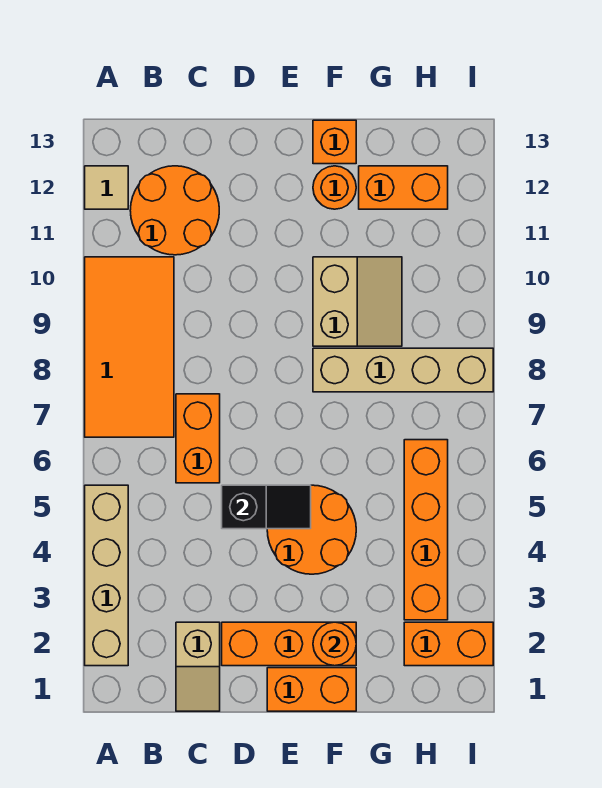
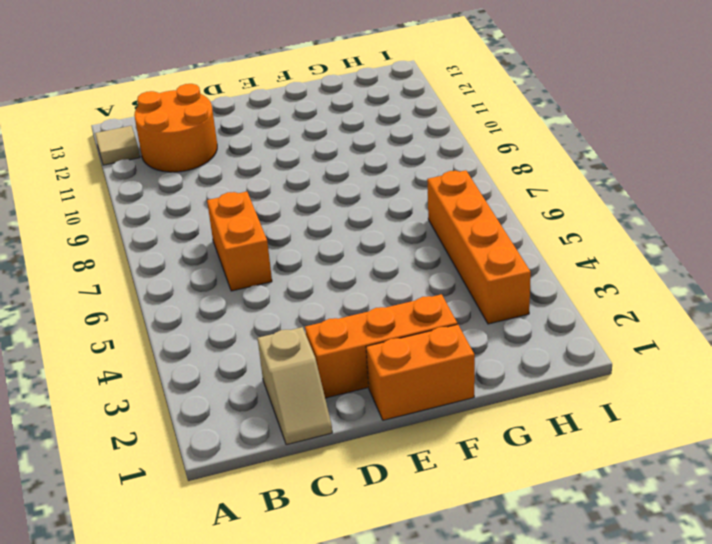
none -> tan brick A2:A5 level 1
none -> orange tile A7:B10 level 1
none -> orange round brick E4:F5 level 1

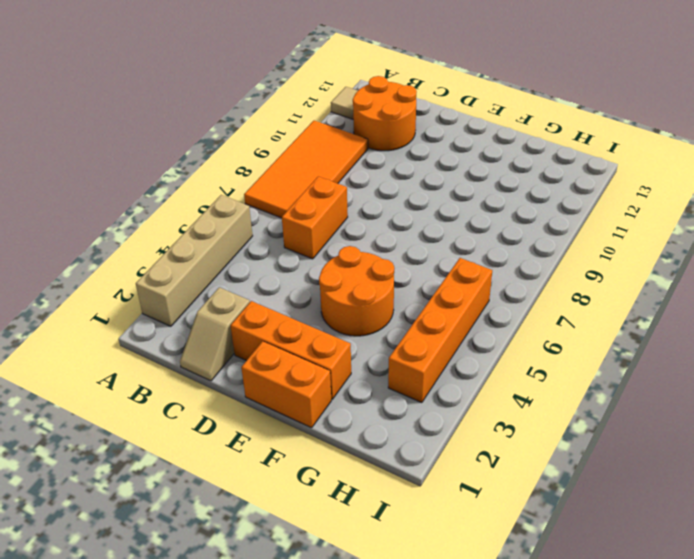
none -> tan brick F8:I8 level 1
none -> tan slope F9:G10 level 1 top F
none -> orange round brick F12 level 1

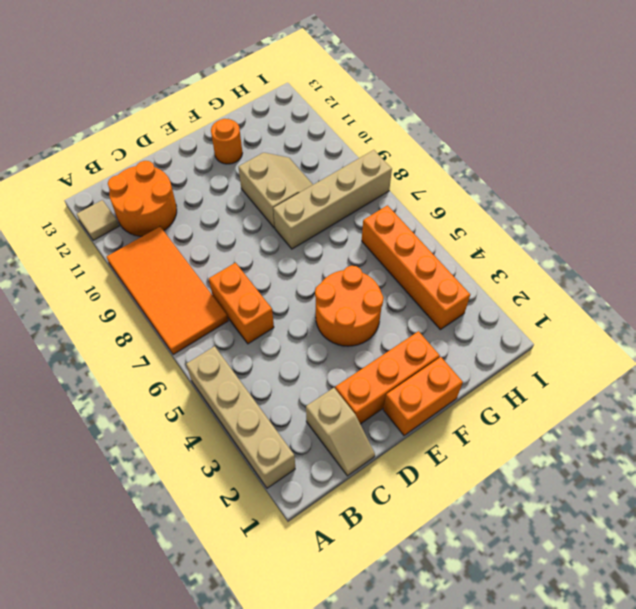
none -> orange brick F13 level 1
none -> orange brick G12:H12 level 1
none -> orange brick H2:I2 level 1

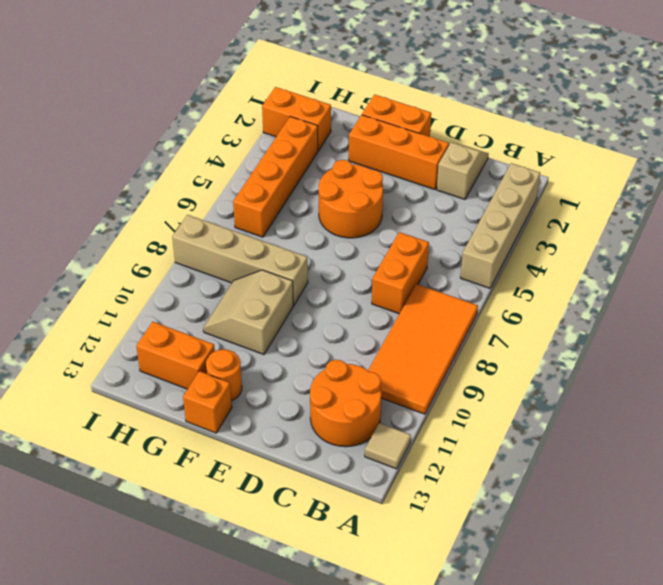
none -> black slope D5:E5 level 2 top D
none -> orange round brick F2 level 2

